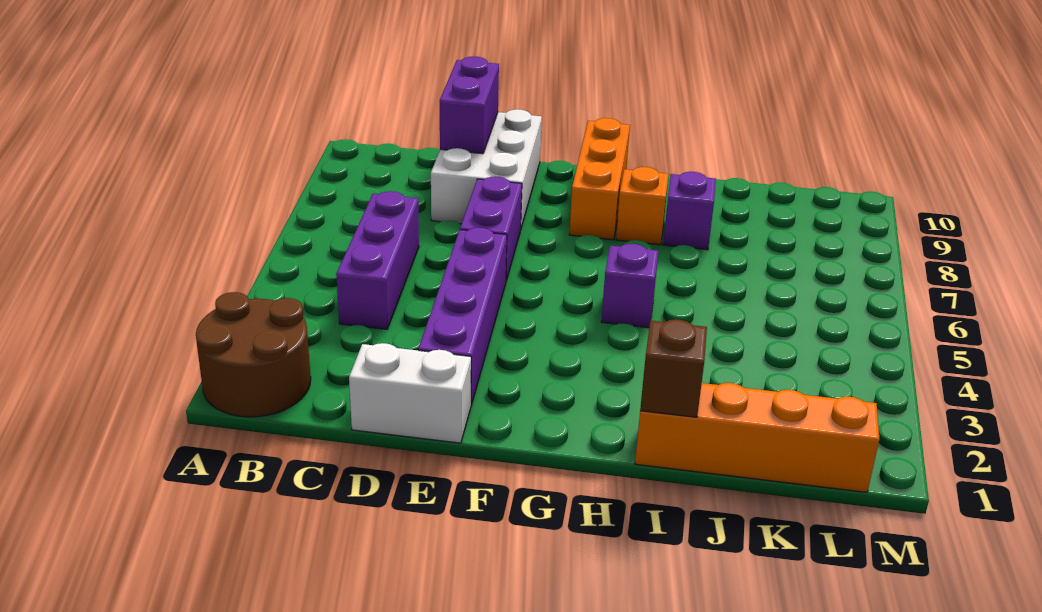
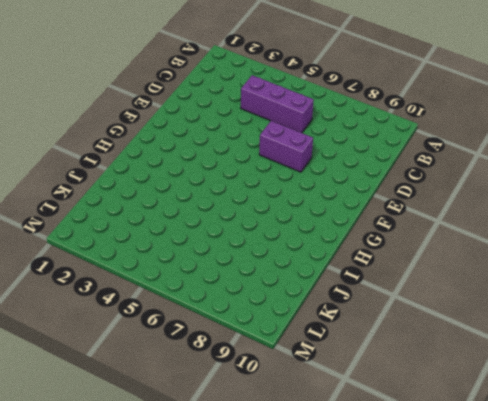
none -> brown round brick A1:B2 level 1
none -> white brick D1:E1 level 1
none -> white brick D8:E10 level 1

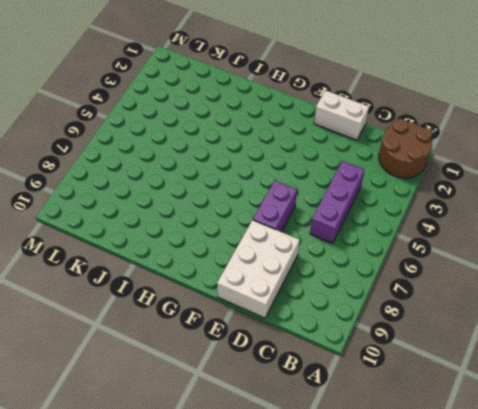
none -> purple brick E2:E5 level 1
none -> orange brick G8:G10 level 1
none -> purple brick H5 level 1

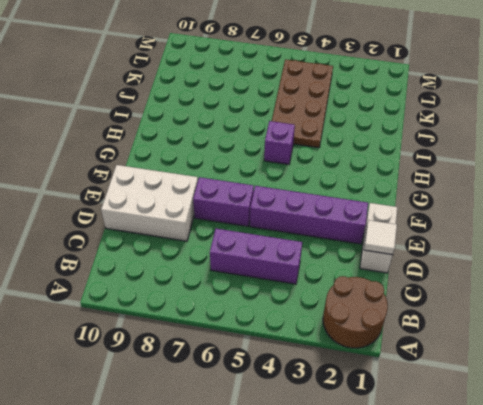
white tile D1 level 2 -> none
brown plate I4:L5 level 1 -> none
none -> orange brick G8:G10 level 1
none -> orange brick H8 level 1
none -> orange brick I1:L1 level 1

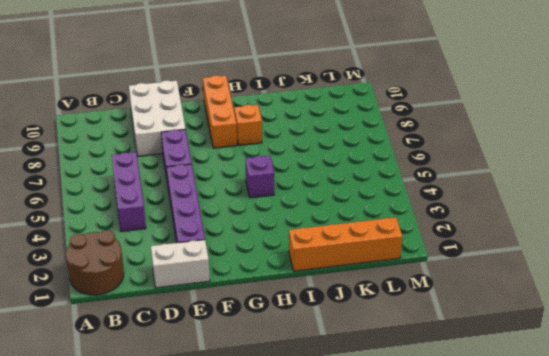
none -> purple brick I8 level 1
none -> purple brick D9:D10 level 2
none -> brown brick I1 level 2

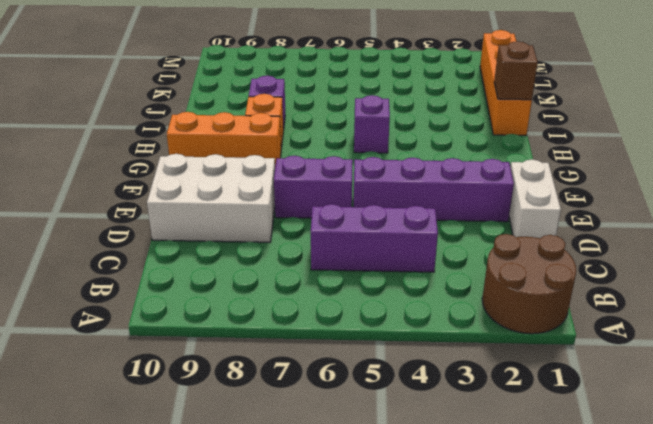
none -> purple brick D9:D10 level 2

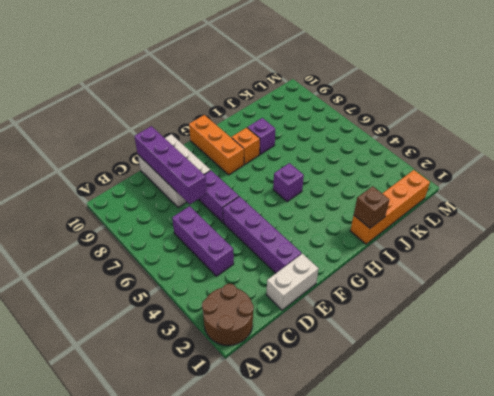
purple brick D7:D10 level 2 -> purple brick D9:D10 level 2

